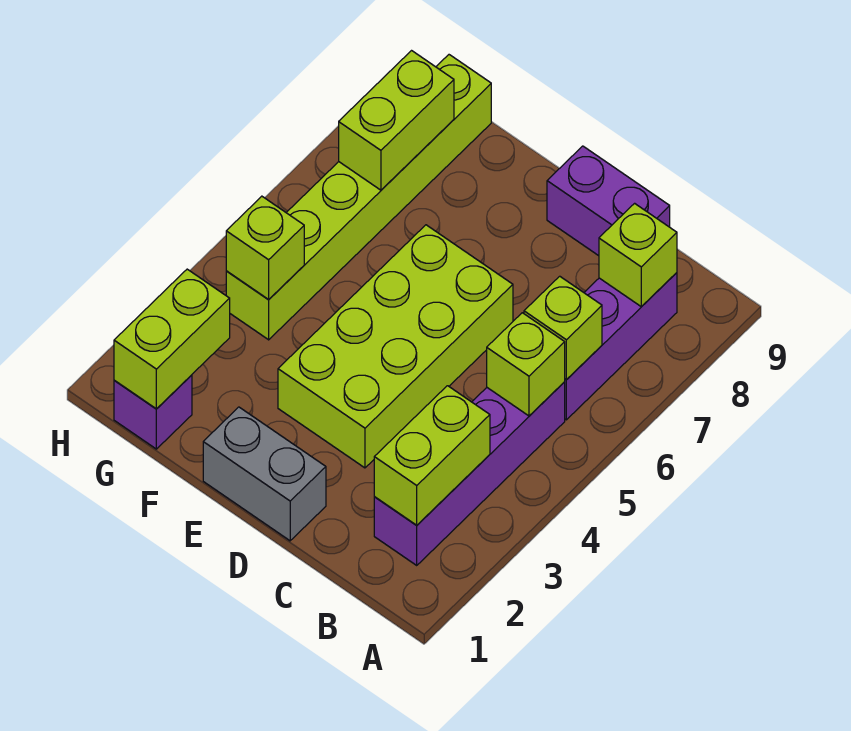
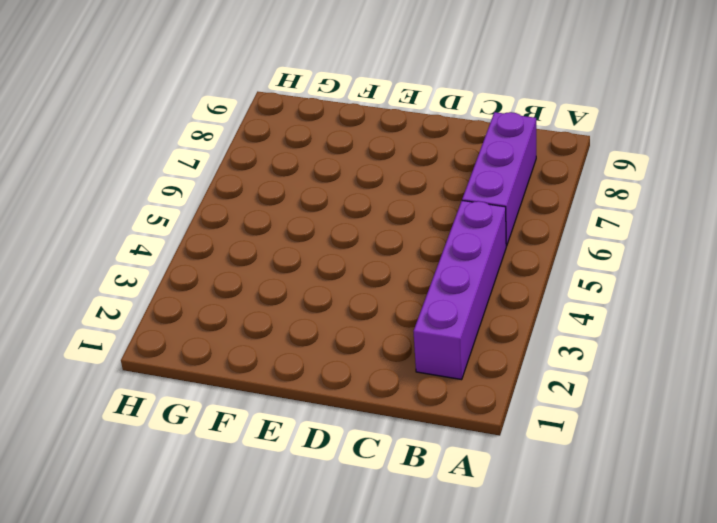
none -> purple brick C9:D9 level 1
none -> grey brick D1:E1 level 1
none -> lime brick D3:E6 level 1

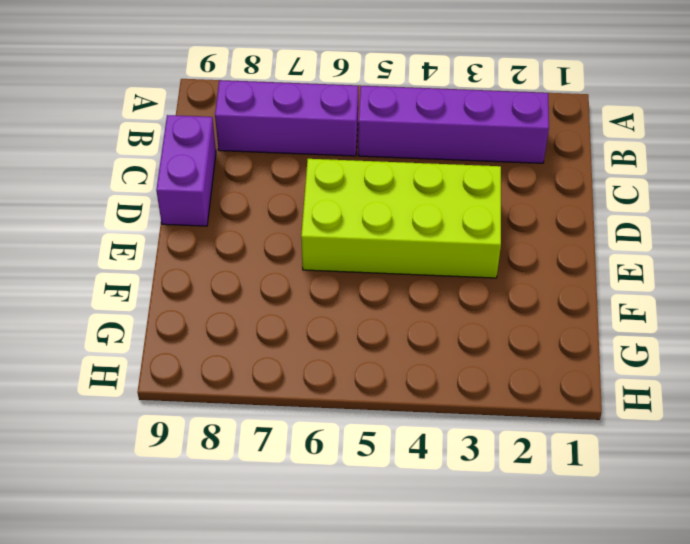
none -> grey brick D1:E1 level 1
none -> purple brick G1 level 1
none -> lime brick G4:G9 level 1

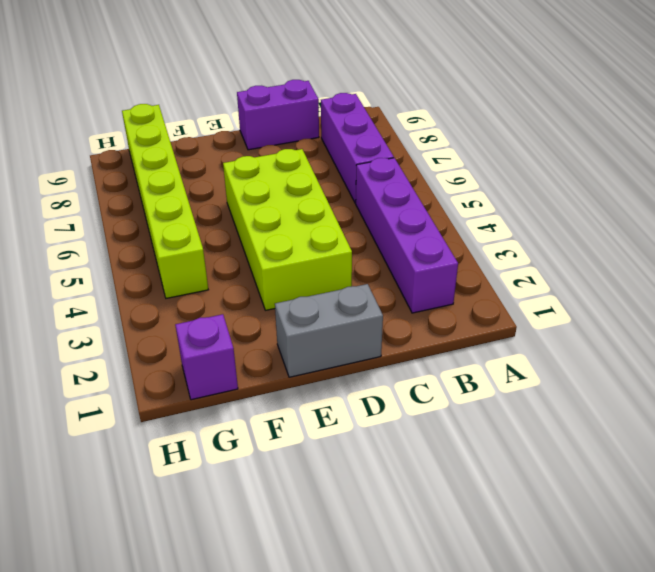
none -> lime brick B2:B3 level 2
none -> lime brick B5 level 2
none -> lime brick B6 level 2

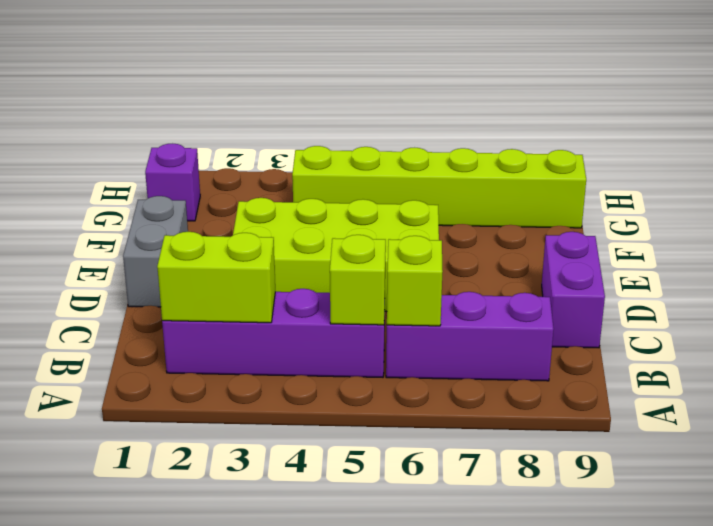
none -> lime brick B8 level 2
none -> lime brick G1:G2 level 2
none -> lime brick G4 level 2

